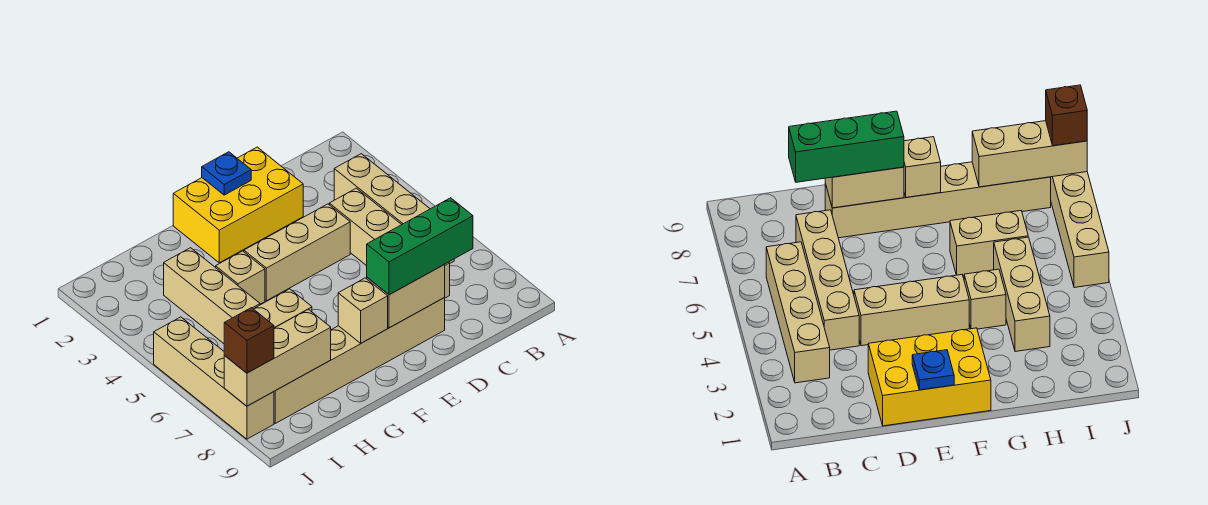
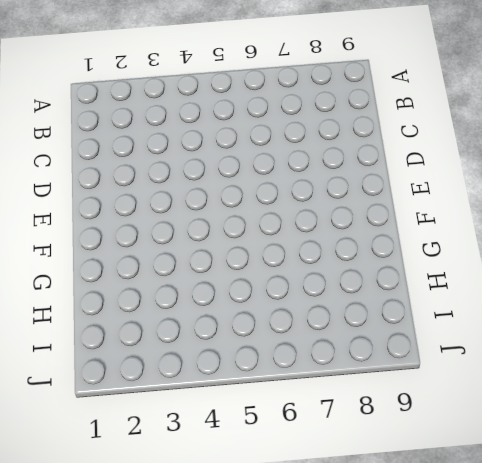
none -> tan brick B3:B6 level 1
none -> tan brick C4:C7 level 1
none -> yellow brick D1:F2 level 1

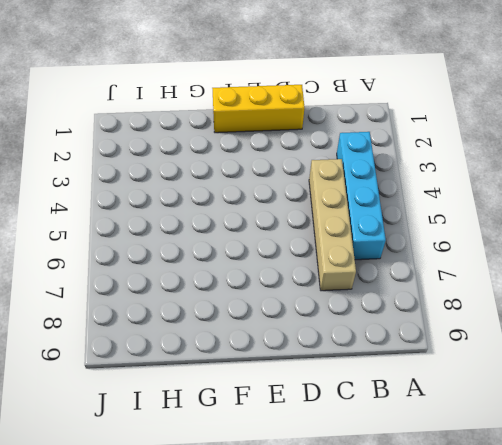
cyan brick B3:B6 level 1 -> tan brick B3:B6 level 1
yellow brick D1:F1 level 1 -> yellow brick D1:F2 level 1
none -> tan brick D4:F4 level 1
none -> tan brick D8:I8 level 1
none -> tan brick G4 level 1

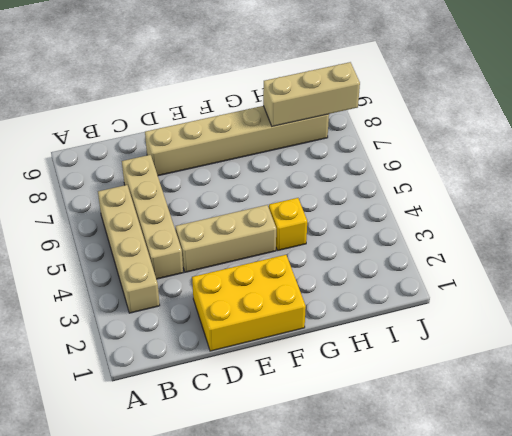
yellow brick G4 level 1 -> tan brick G4 level 1
none -> tan brick G6:H6 level 1
none -> tan brick H3:H5 level 1
none -> tan brick J5:J8 level 1

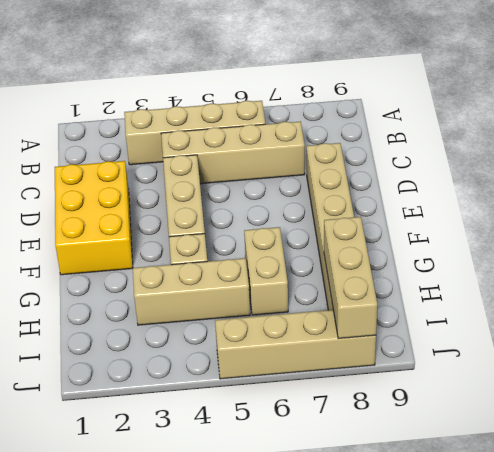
none -> tan brick D8:E8 level 2
none -> blue plate E1 level 2
none -> tan brick F8 level 2

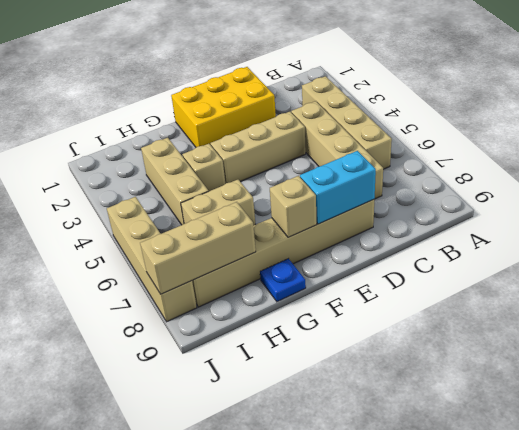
cyan brick D8:E8 level 2 -> tan brick D8:E8 level 2
blue plate G9 level 1 -> blue plate E1 level 2
none -> green brick C8:E8 level 3
none -> brown brick J8 level 3

